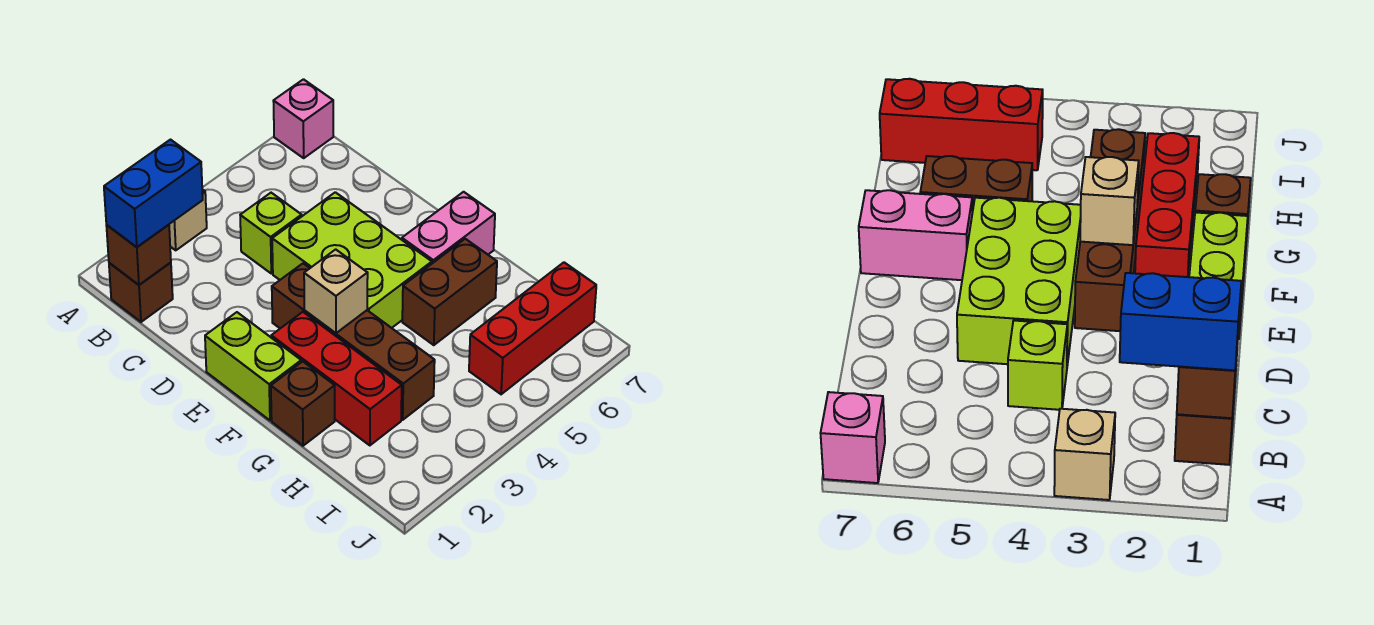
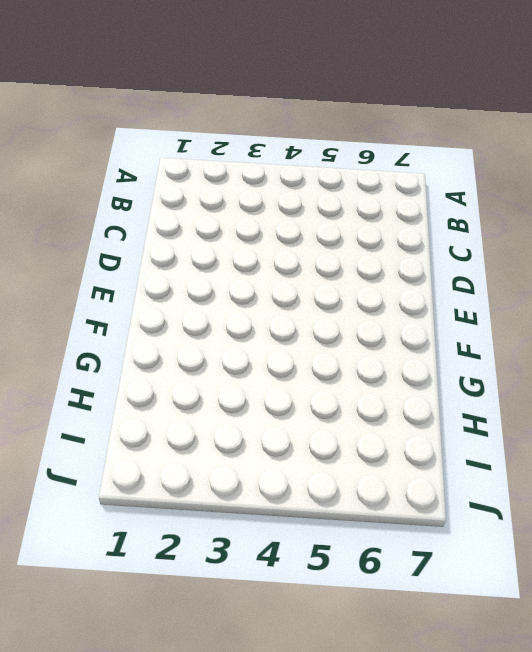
none -> tan brick A3 level 1
none -> pink brick A7 level 1
none -> brown brick B1 level 1

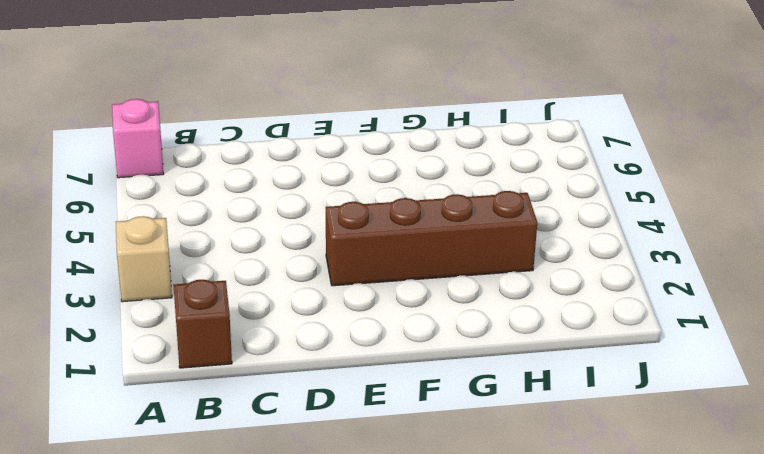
none -> lime brick C4 level 1
none -> lime brick D4:F5 level 1
none -> lime brick E1:F1 level 1

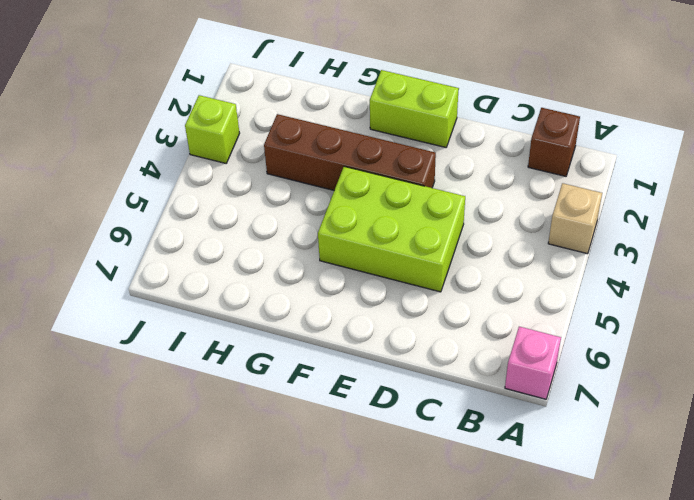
lime brick J3 level 1 -> lime brick C4 level 1
none -> red brick F2:H2 level 1
none -> pink brick F6:F7 level 1
none -> brown brick G1 level 1

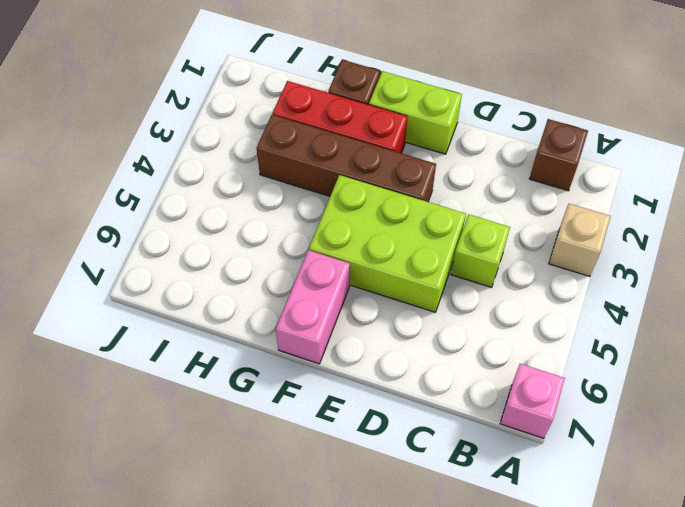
none -> brown brick G5:G6 level 1
none -> red brick I5:I7 level 1
none -> brown brick B1 level 2

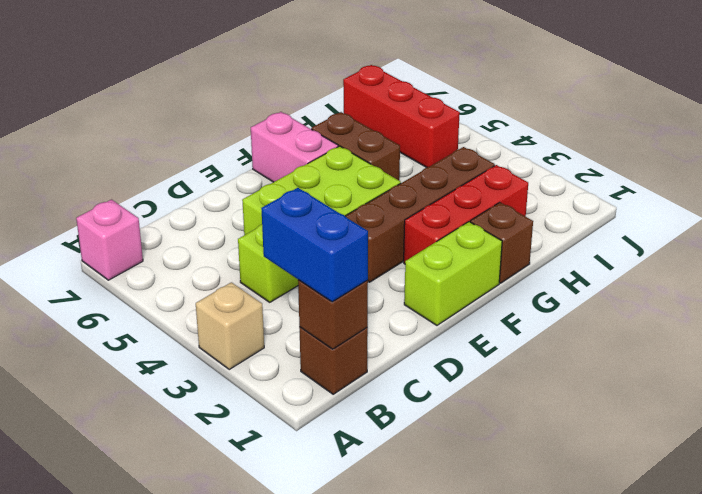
none -> tan brick F3 level 2

